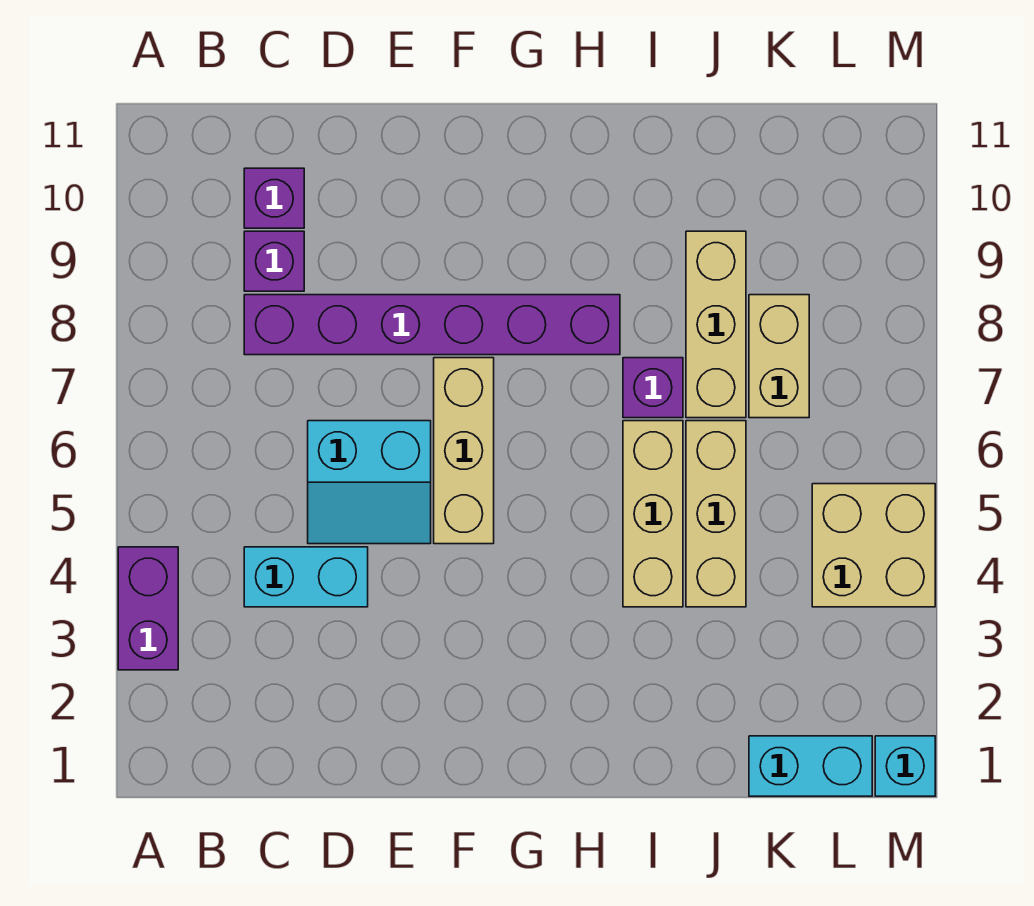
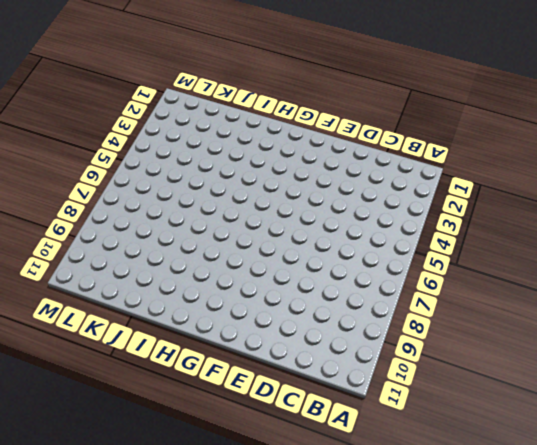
none -> purple brick A3:A4 level 1
none -> cyan brick C4:D4 level 1
none -> purple brick C8:H8 level 1

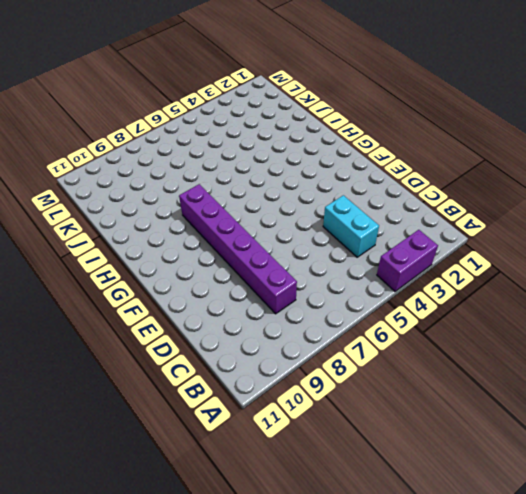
none -> purple brick C9 level 1
none -> purple brick C10 level 1
none -> cyan slope D5:E6 level 1 top 6

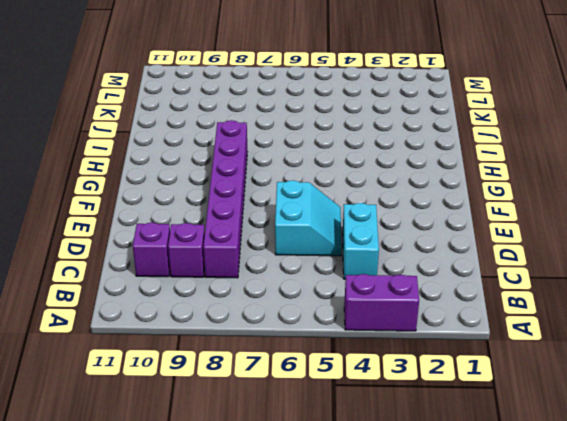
none -> tan brick F5:F7 level 1
none -> tan brick I4:I6 level 1
none -> purple brick I7 level 1

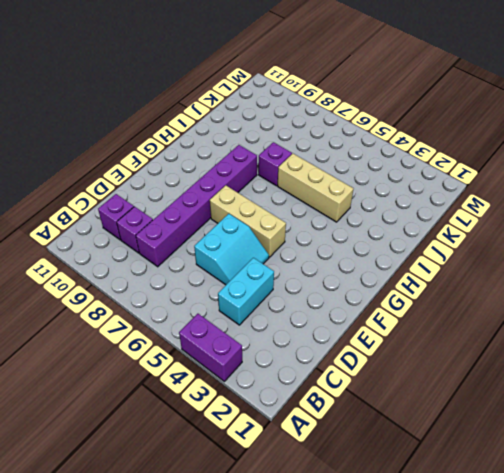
none -> tan brick J4:J6 level 1
none -> tan brick J7:J9 level 1
none -> cyan brick K1:L1 level 1

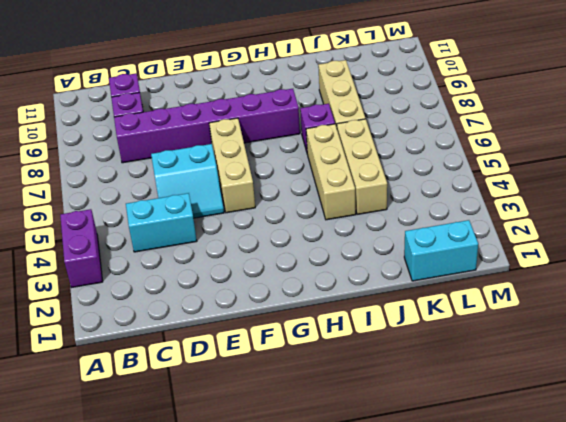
none -> tan brick K7:K8 level 1
none -> tan brick L4:M5 level 1
none -> cyan brick M1 level 1

